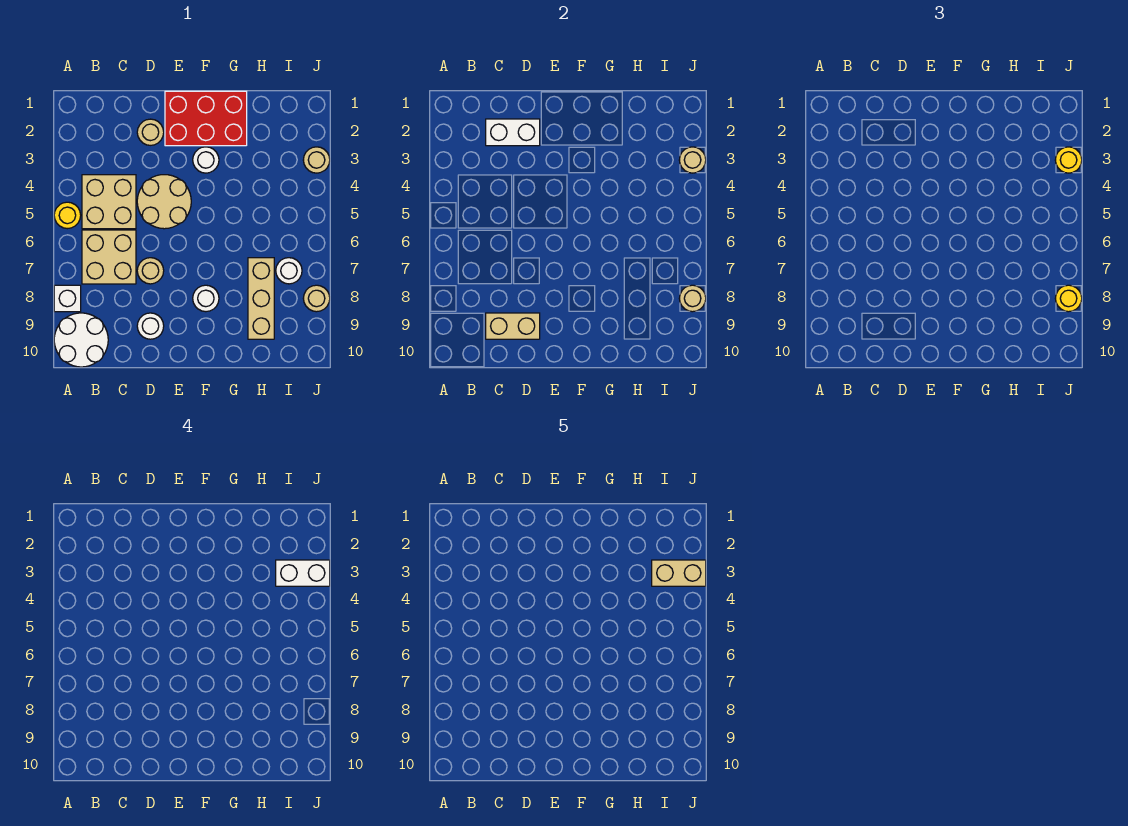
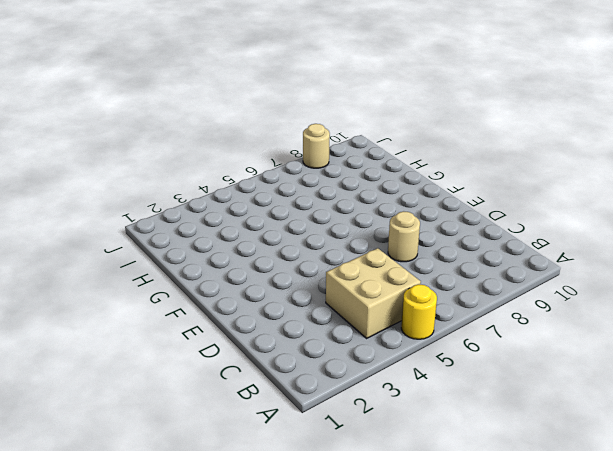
none -> white brick A8 level 1
none -> white round brick A9:B10 level 1
none -> tan brick B6:C7 level 1

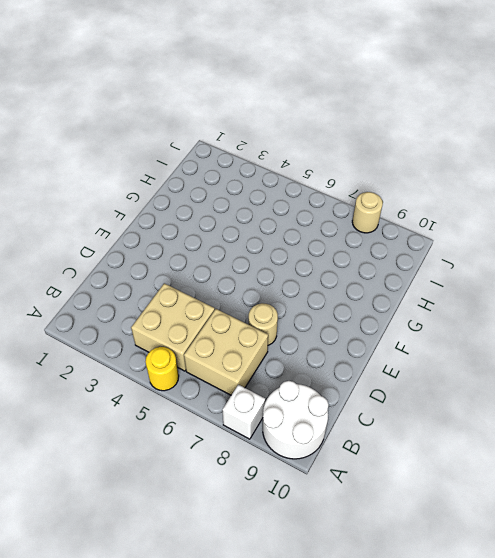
none -> tan round brick D2 level 1
none -> tan round brick D4:E5 level 1
none -> white round brick D9 level 1

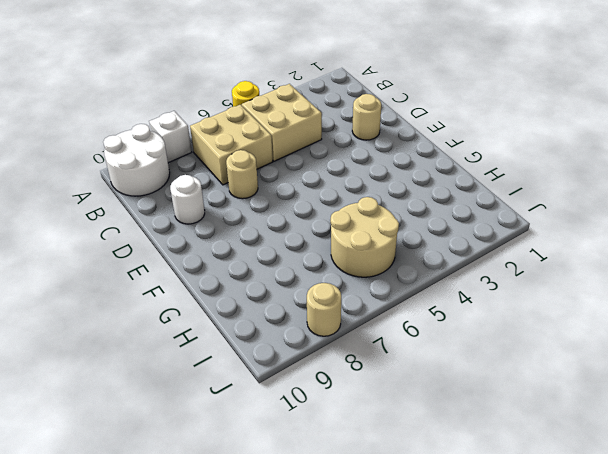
tan round brick H5:I6 level 1 -> tan round brick D4:E5 level 1
none -> red brick E1:G2 level 1
none -> white round brick F3 level 1
none -> white round brick F8 level 1

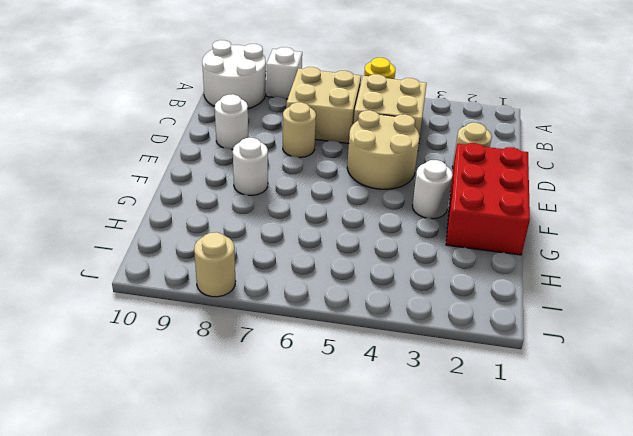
none -> tan brick H7:H9 level 1
none -> white round brick I7 level 1
none -> tan round brick J3 level 1

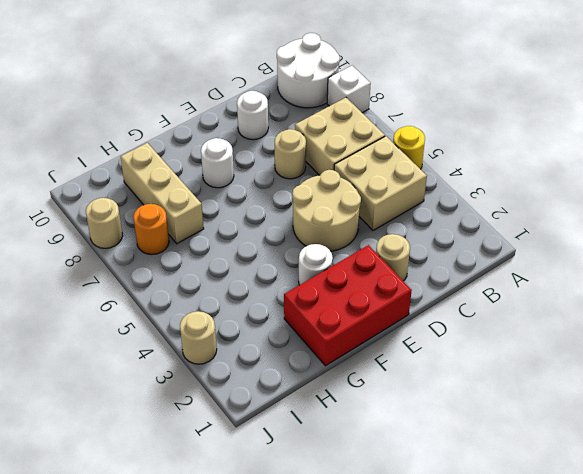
orange round brick I7 level 1 -> white round brick I7 level 1
none -> white brick C2:D2 level 2
none -> tan brick C9:D9 level 2
none -> tan round brick J3 level 2

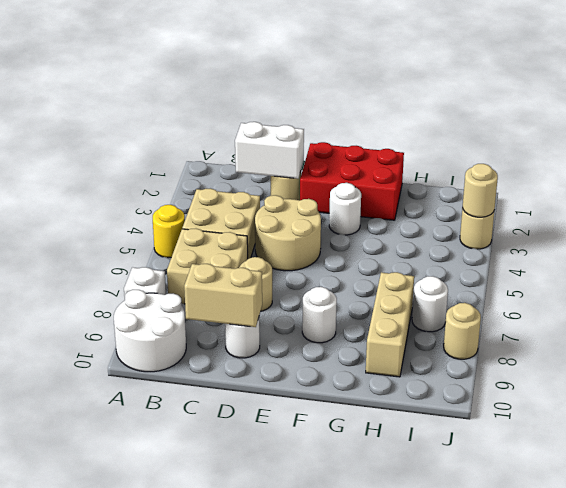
none -> tan round brick J8 level 2
none -> yellow round brick J3 level 3
none -> yellow round brick J8 level 3

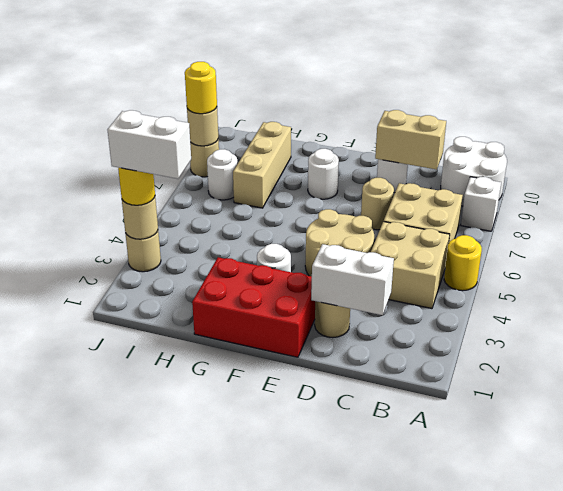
none -> tan brick I3:J3 level 5

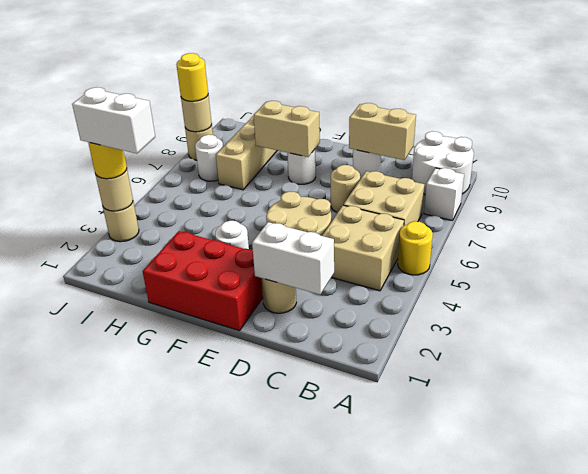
tan brick F8:G8 level 2 -> tan brick I3:J3 level 5

